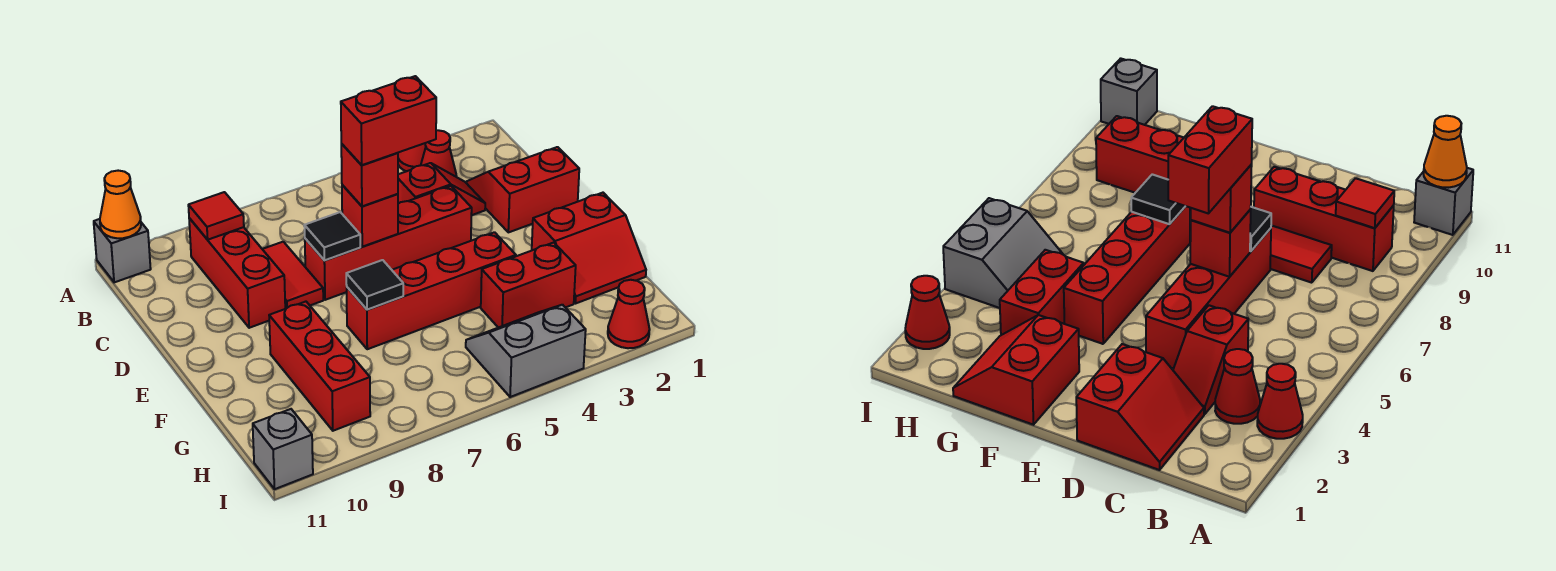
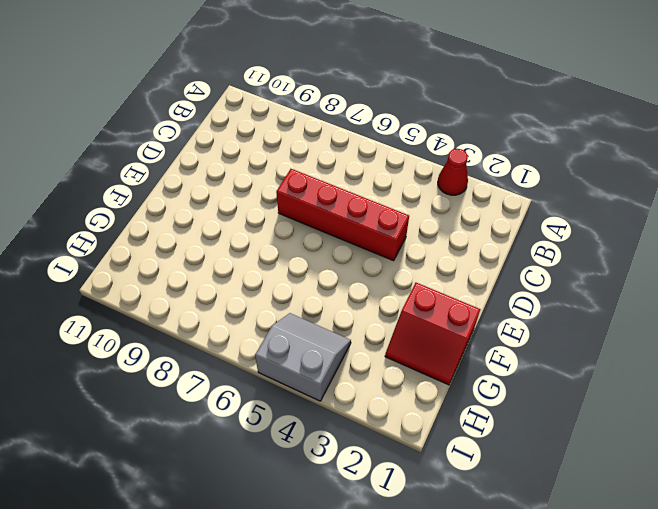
none -> grey brick A11 level 1
none -> red cone B3 level 1
none -> red brick B9:D9 level 1

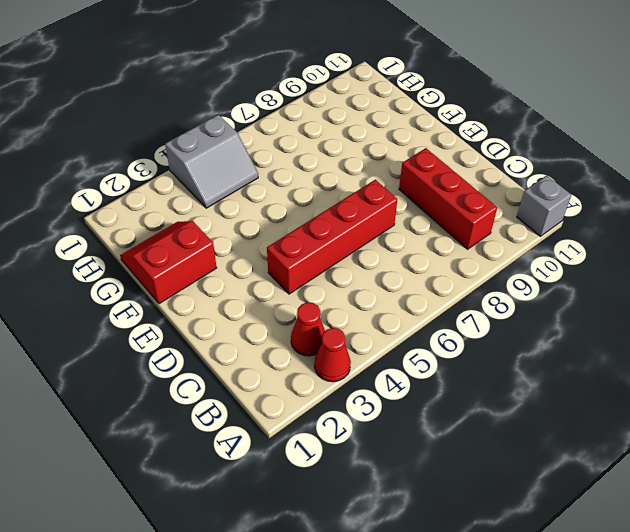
none -> red slope C1:D2 level 1 top D
none -> red slope C3:C4 level 1 top 4
none -> red tile C8:D8 level 1

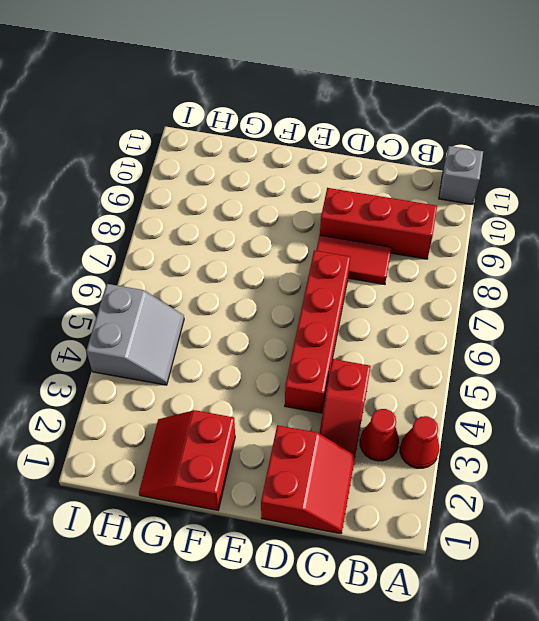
none -> red brick F4:F7 level 1
none -> red brick F9:H9 level 1
none -> red brick G3:G4 level 1

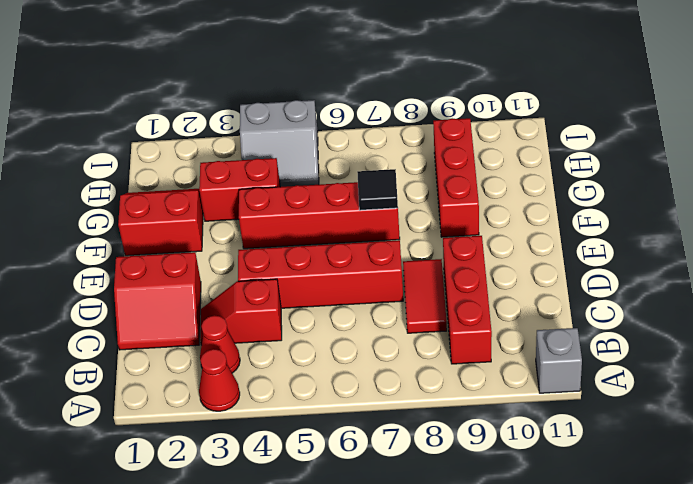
none -> red cone I2 level 1
none -> grey brick I11 level 1
none -> orange cone A11 level 2

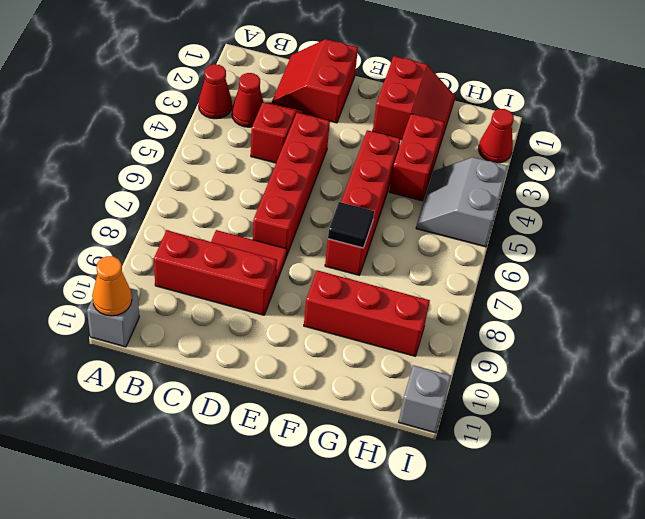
none -> red tile B9 level 2
none -> red brick D6 level 2
none -> black tile D7 level 2

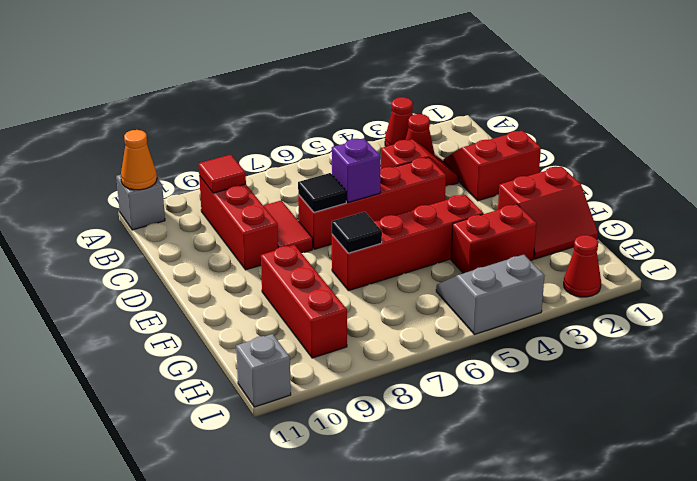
purple brick D6 level 2 -> red brick D6 level 2
none -> red brick D6 level 3
none -> red brick D5:D6 level 4

